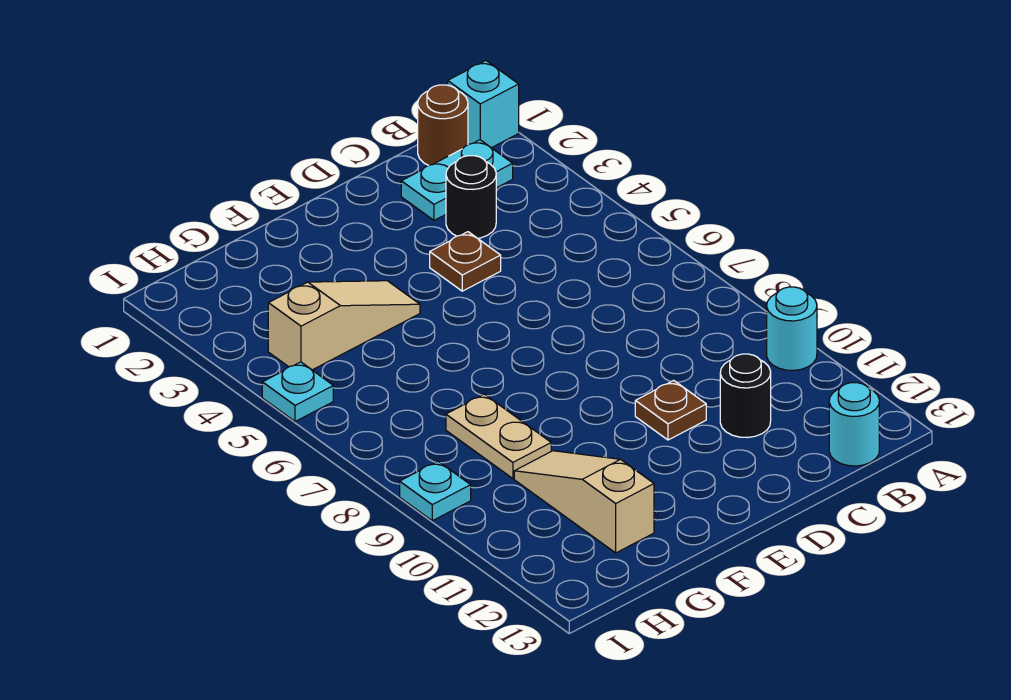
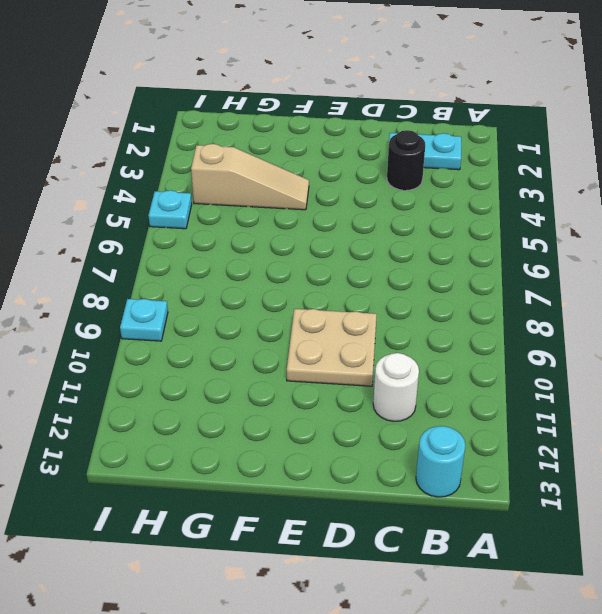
white round brick C11 level 1 -> black round brick C11 level 1
tan plate D9:E10 level 1 -> brown plate D10 level 1
none -> cyan brick A1 level 1
none -> cyan round brick A10 level 1
none -> brown round brick B1 level 1

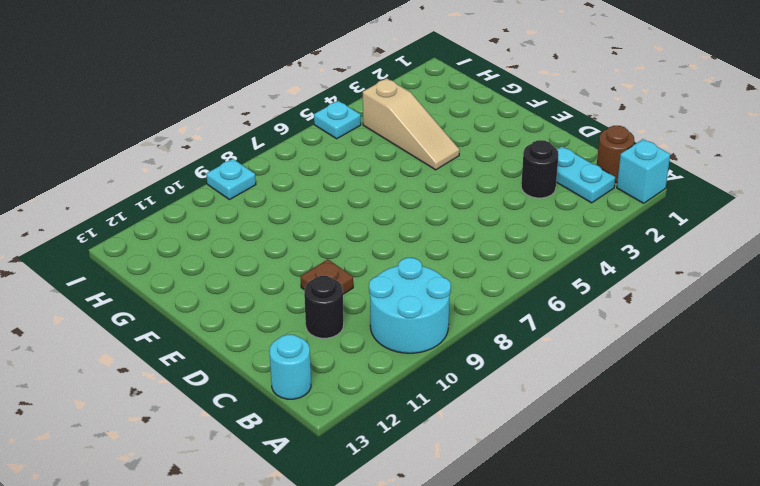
cyan round brick A9:B10 level 1 -> cyan round brick A10 level 1
none -> brown plate D4 level 1
none -> tan plate G8:G9 level 1
none -> tan slope G10:G12 level 1 top 12

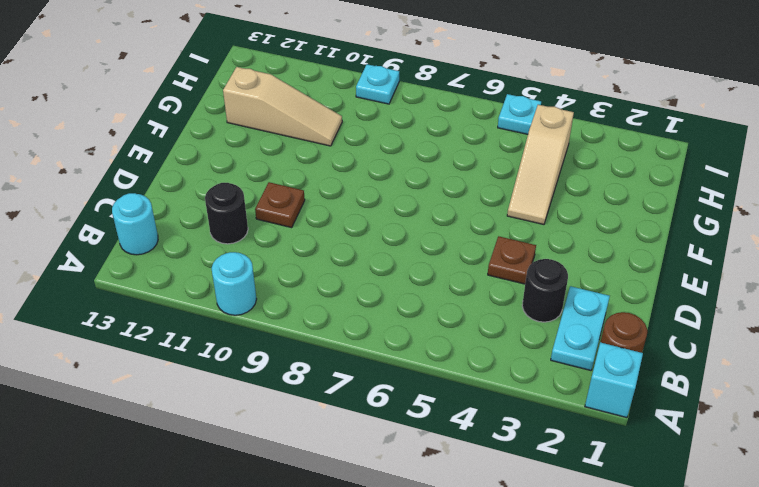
none -> tan plate G8:G9 level 1

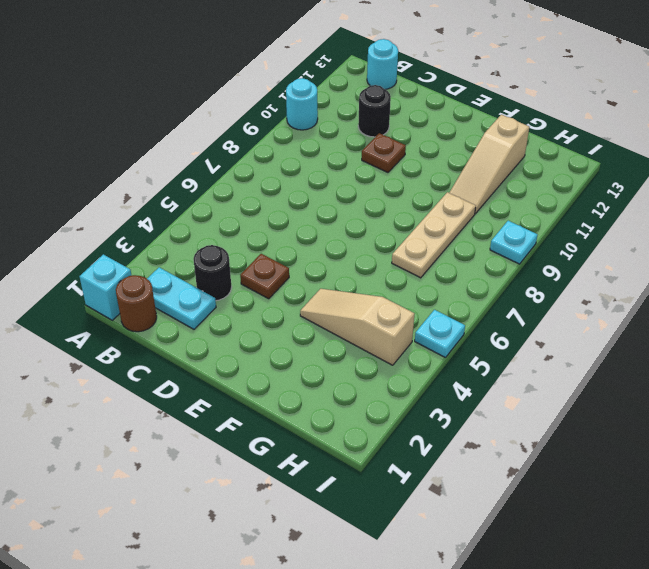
tan plate G7:G9 level 1 -> tan plate G8:G9 level 1

